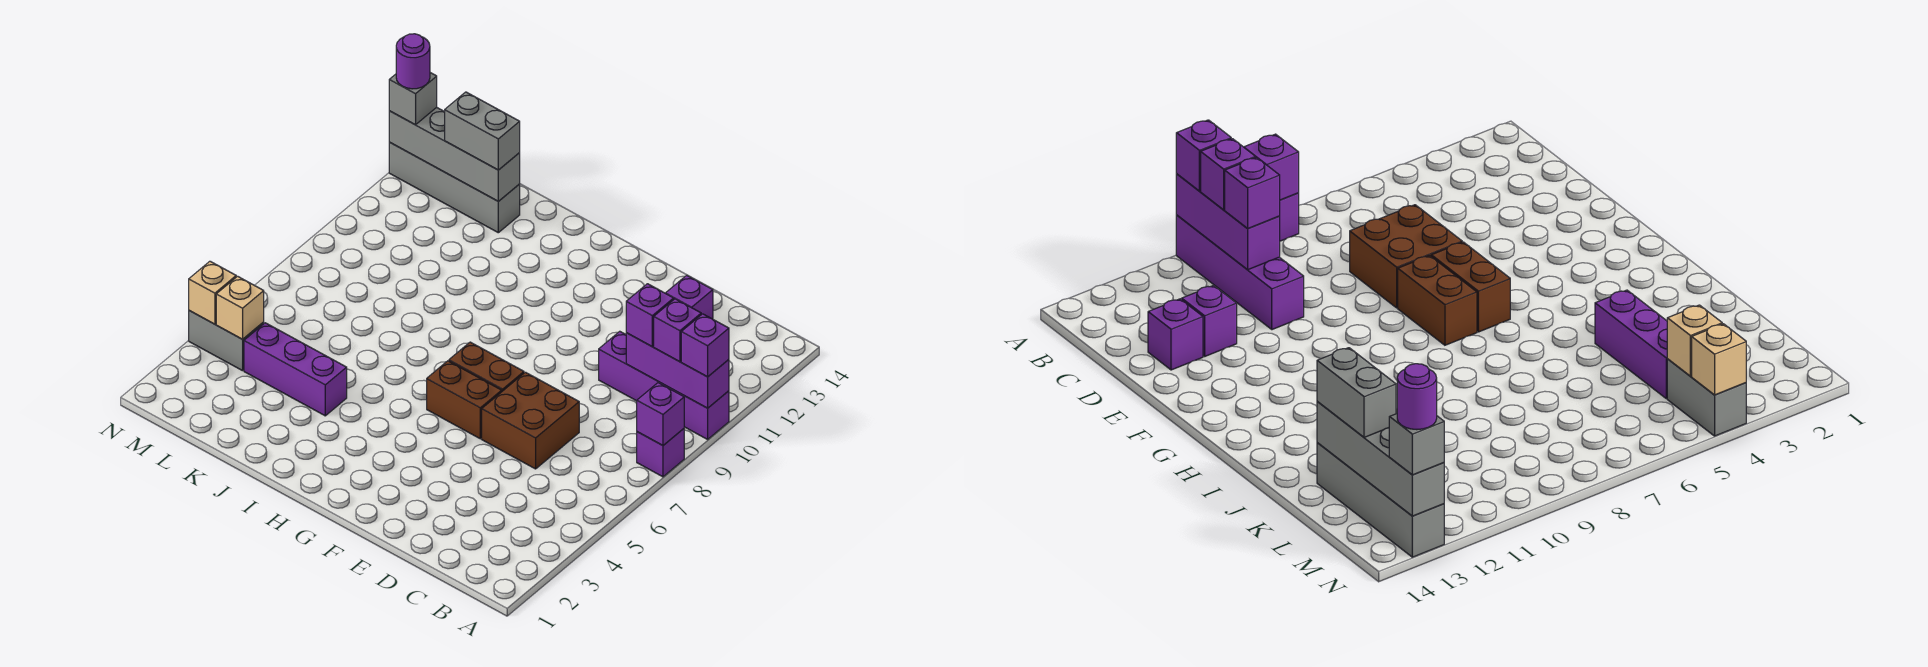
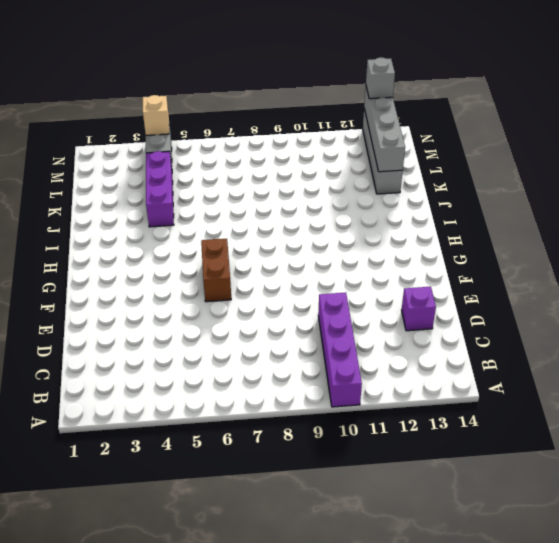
none -> purple brick A8 level 1
none -> brown brick D6:E7 level 1
none -> purple brick D12 level 1

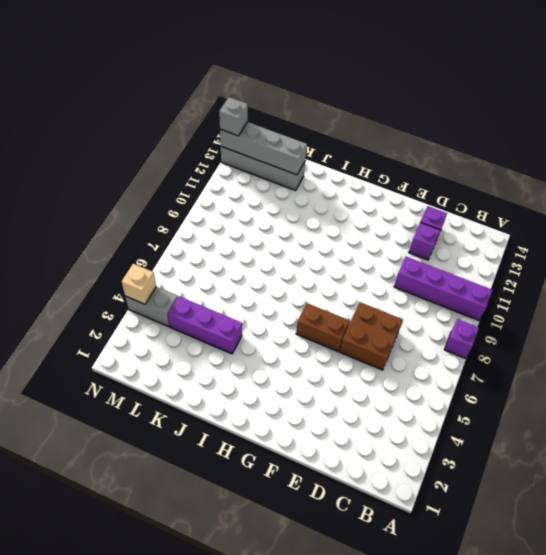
none -> brown brick F7:G7 level 1
none -> purple brick A8 level 2
none -> purple brick A10:C10 level 2

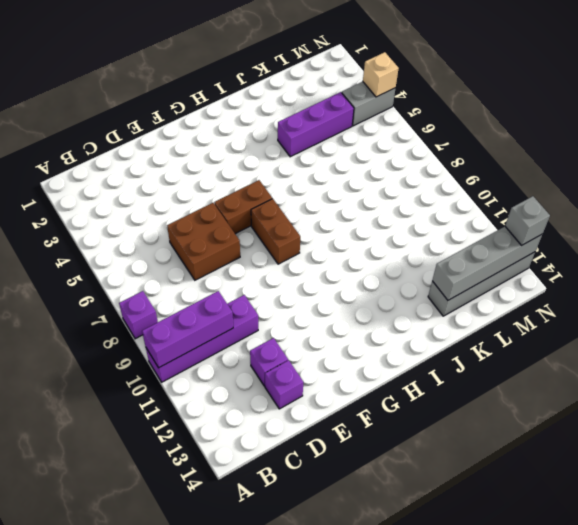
brown brick G7:G8 level 1 -> brown brick F7:G7 level 1
none -> purple brick A8 level 2
none -> tan brick M4 level 2
none -> purple brick A10 level 3

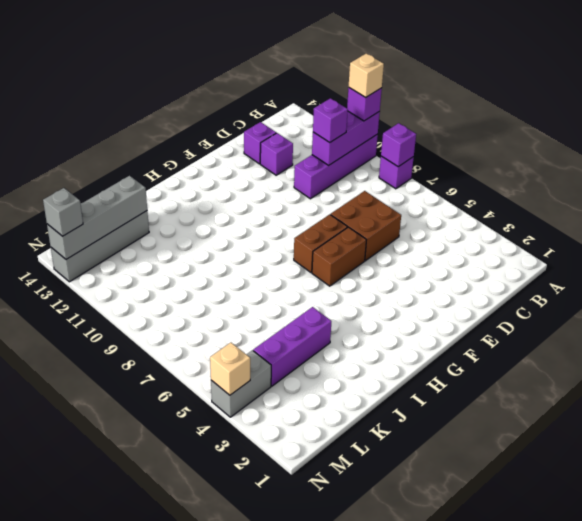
tan brick A10 level 4 -> tan brick M4 level 2
none -> purple brick B10 level 3
none -> grey brick K13:L13 level 3
none -> purple round brick N13 level 4

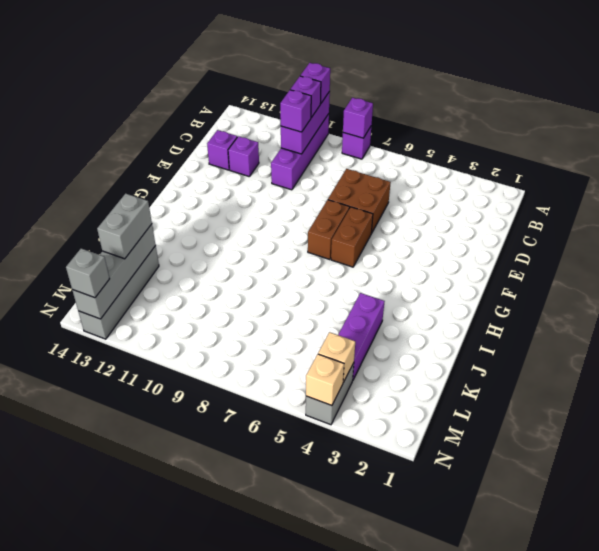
none -> purple round brick N13 level 4

